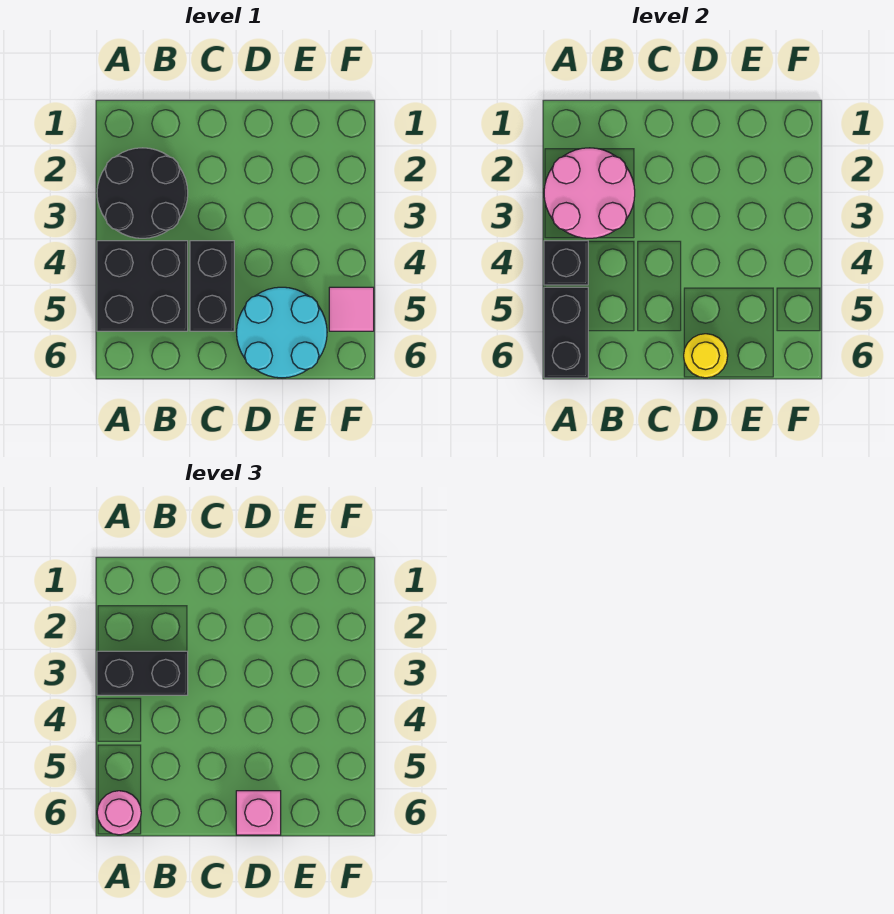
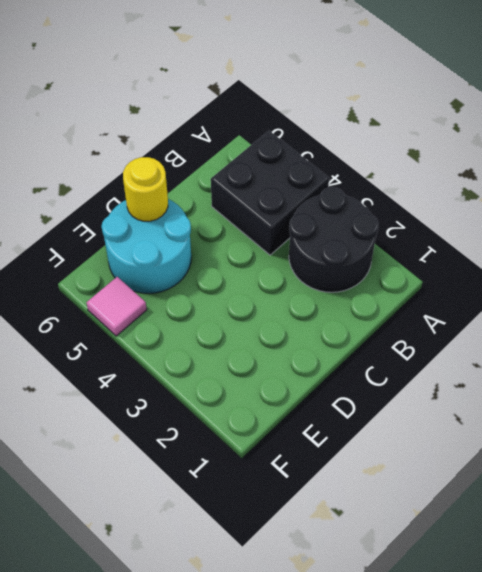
none -> black brick C4:C5 level 1
none -> pink round brick A2:B3 level 2
none -> black brick A4 level 2

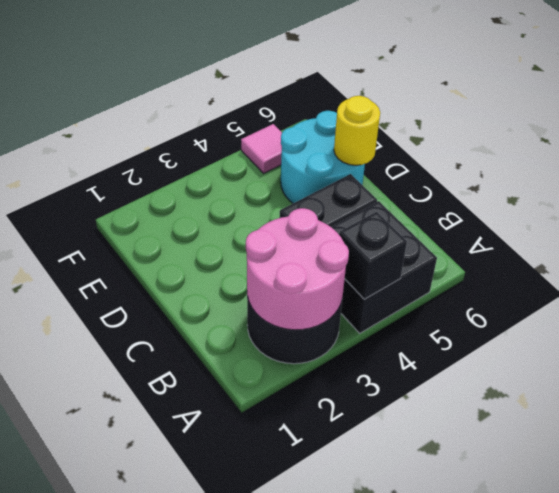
none -> black brick A5:A6 level 2
none -> black brick A3:B3 level 3
none -> pink round brick A6 level 3

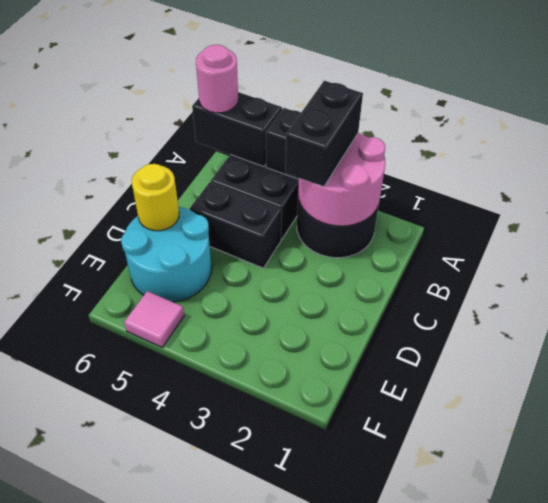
none -> pink brick D6 level 3

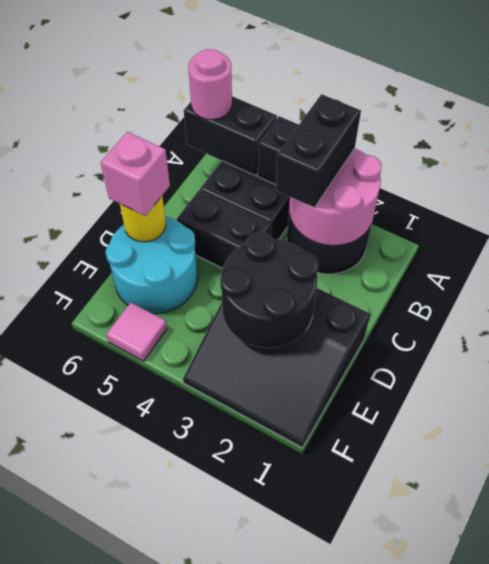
black slope D1:F3 level 1 top D -> none
black round brick D2:E3 level 2 -> none

